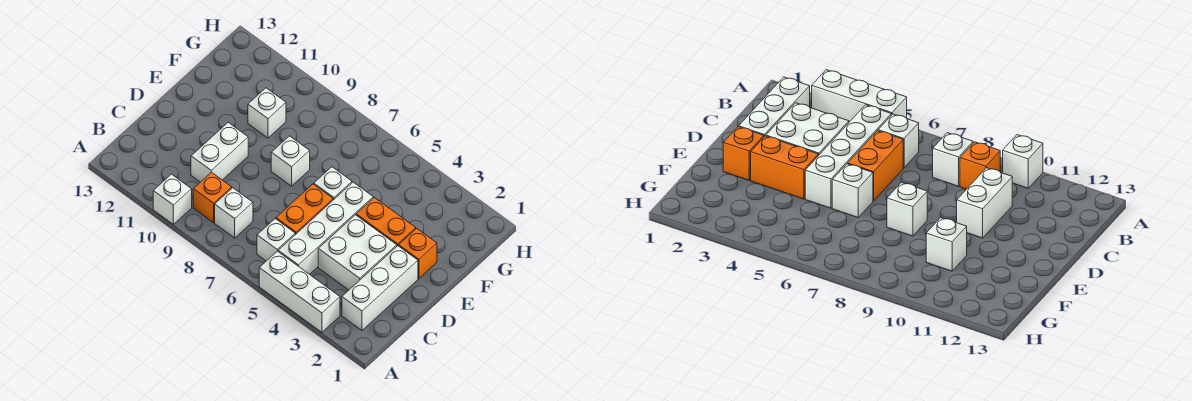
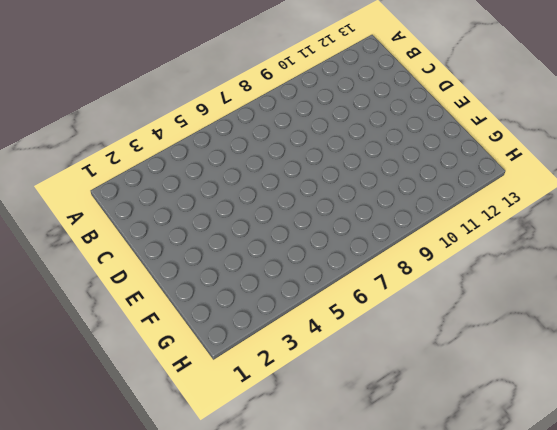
none -> white brick A3:A5 level 1
none -> white brick A10 level 1
none -> white brick B2:D2 level 1

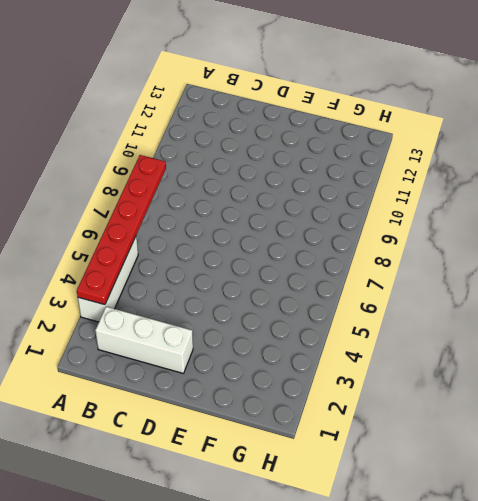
red plate A3:A8 level 2 -> none
none -> white brick A10 level 1
none -> white brick B5:E5 level 1
none -> white brick B6 level 1

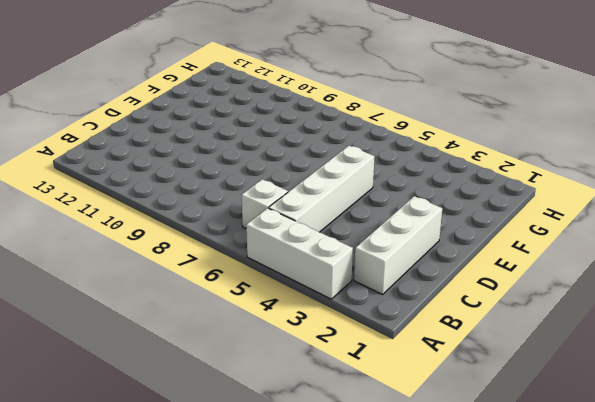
none -> white brick A10 level 1
none -> white brick B8 level 1
none -> orange brick B9 level 1

